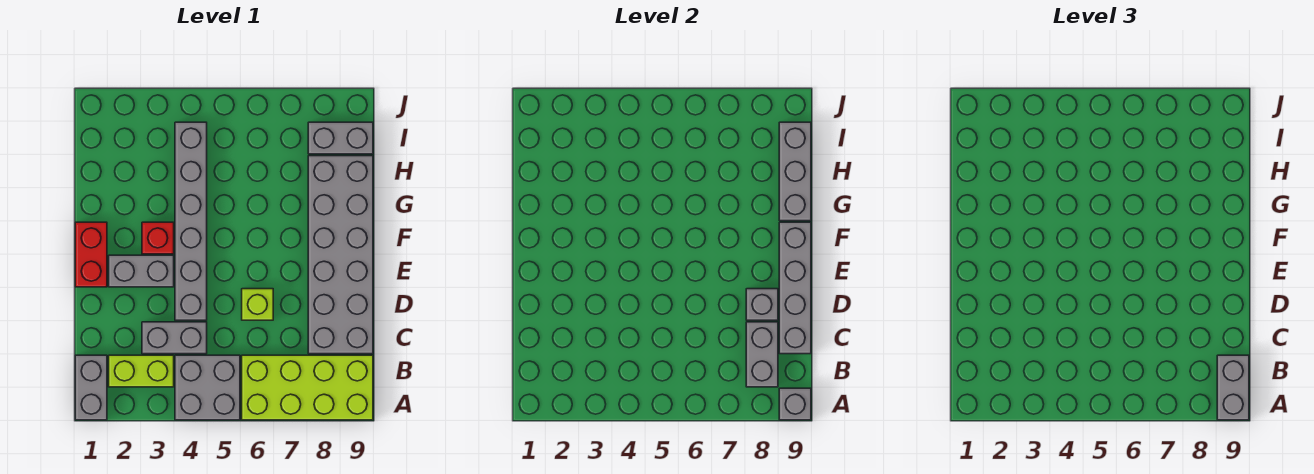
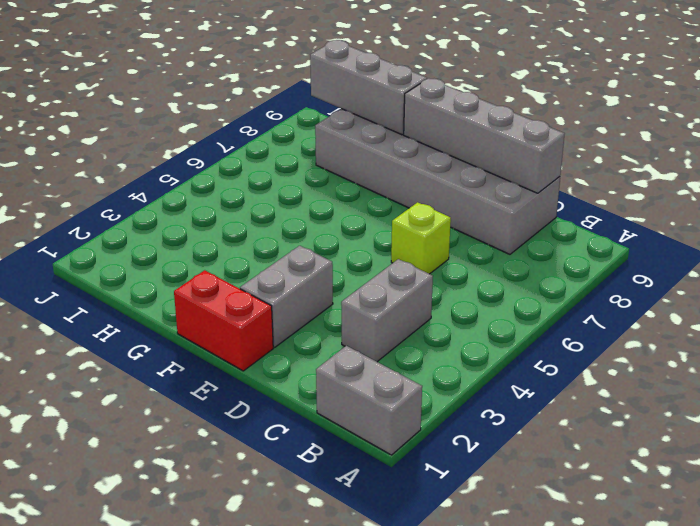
none -> grey brick A4:B5 level 1
none -> lime brick A6:B9 level 1
none -> lime brick B2:B3 level 1

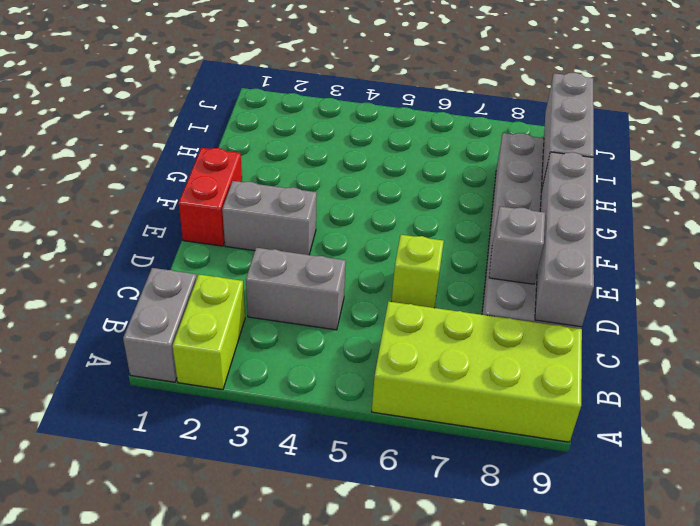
lime brick A2:B2 level 1 -> lime brick B2:B3 level 1
none -> grey brick A4:B5 level 1
none -> grey brick D4:I4 level 1
none -> red brick F3 level 1

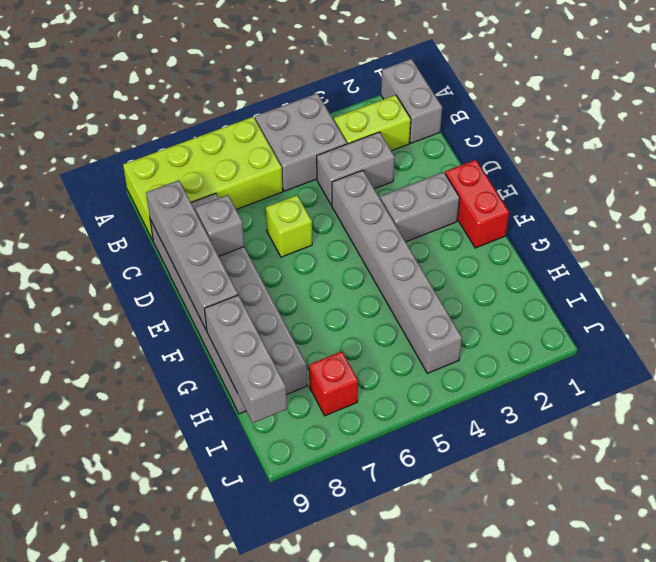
red brick I7 level 1 -> red brick F3 level 1
none -> grey brick I8:I9 level 1
none -> grey brick A9 level 2
none -> grey brick B8:C8 level 2

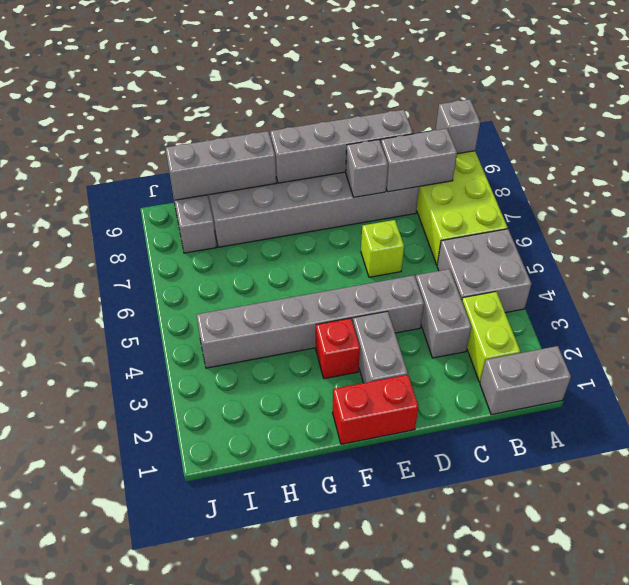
none -> grey brick A9:B9 level 3

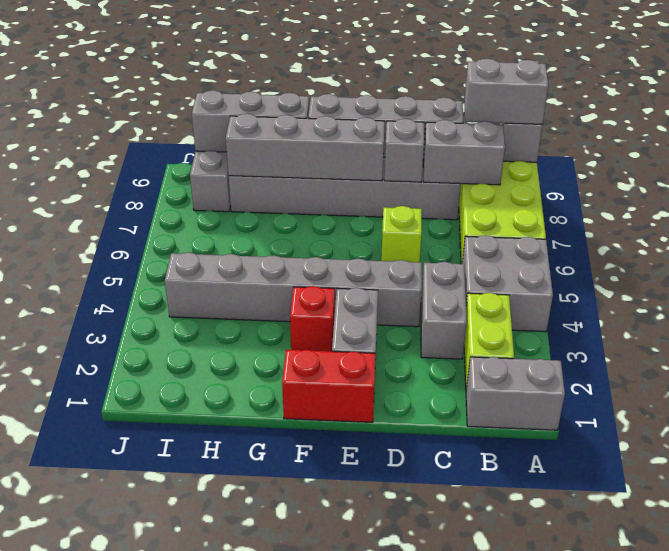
grey brick E8:H8 level 2 -> none

